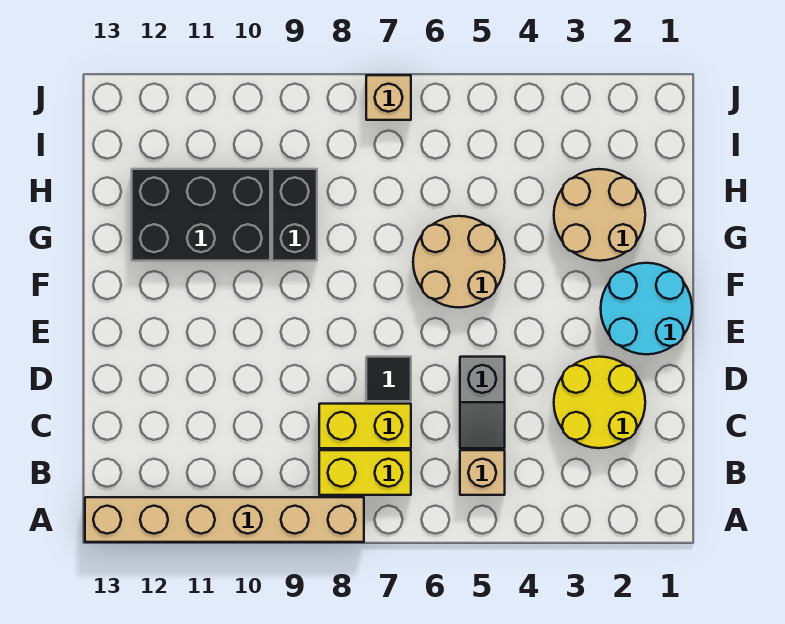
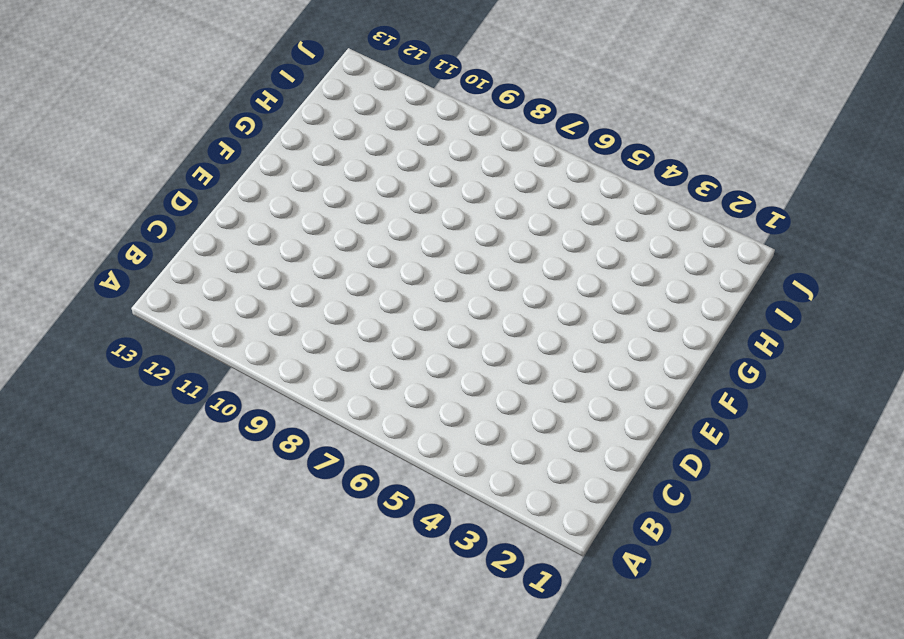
none -> tan brick A8:A13 level 1
none -> tan brick B5 level 1
none -> yellow brick B7:B8 level 1

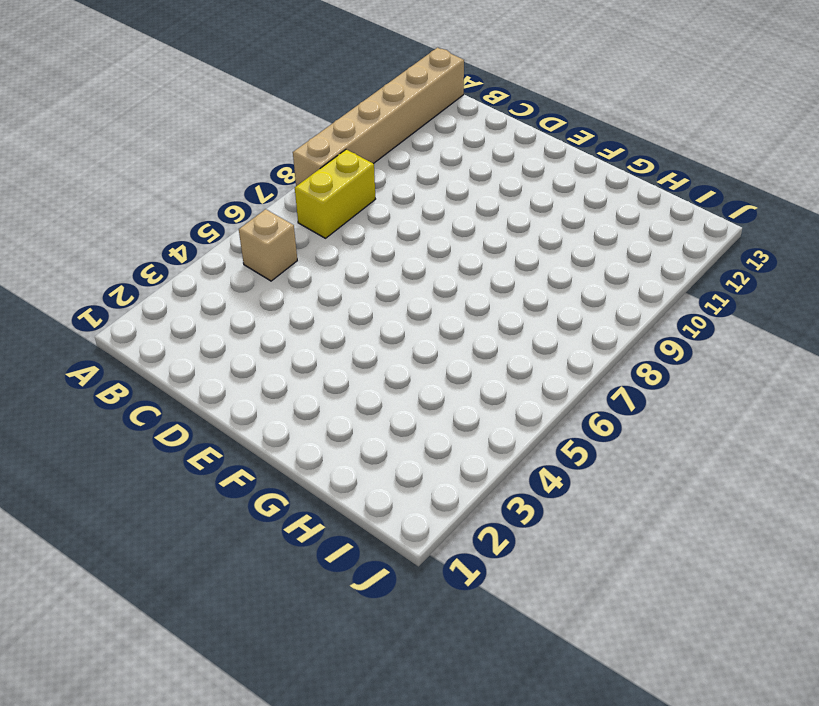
none -> yellow round brick C2:D3 level 1
none -> grey slope C5:D5 level 1 top D
none -> yellow brick C7:C8 level 1

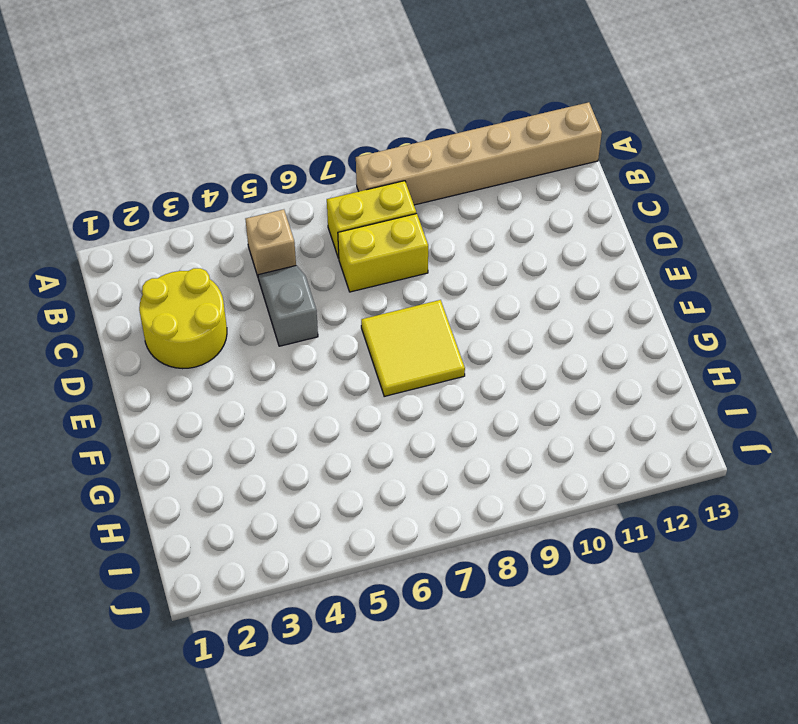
yellow tile E7:F8 level 1 -> none
none -> black tile D7 level 1
none -> cyan round brick E1:F2 level 1
none -> tan round brick F5:G6 level 1

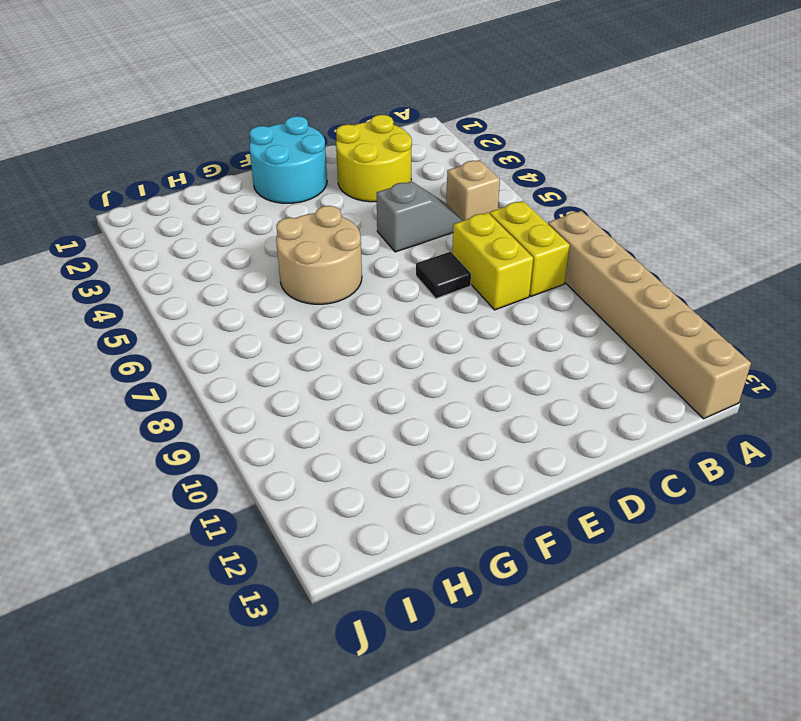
none -> tan round brick G2:H3 level 1
none -> black brick G9:H9 level 1
none -> black brick G10:H12 level 1

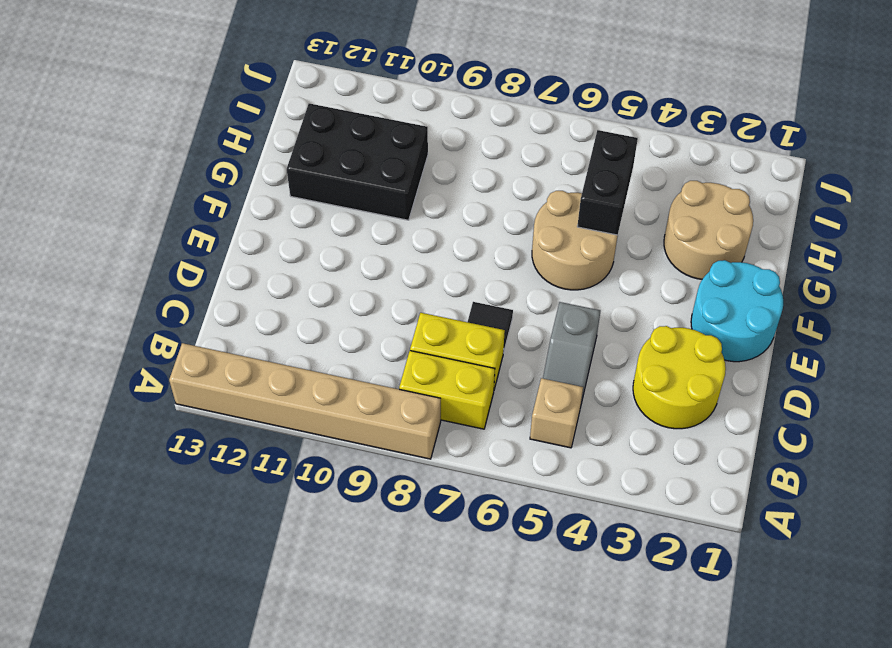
black brick G5:H5 level 2 -> black brick G9:H9 level 1
none -> tan brick J7 level 1

